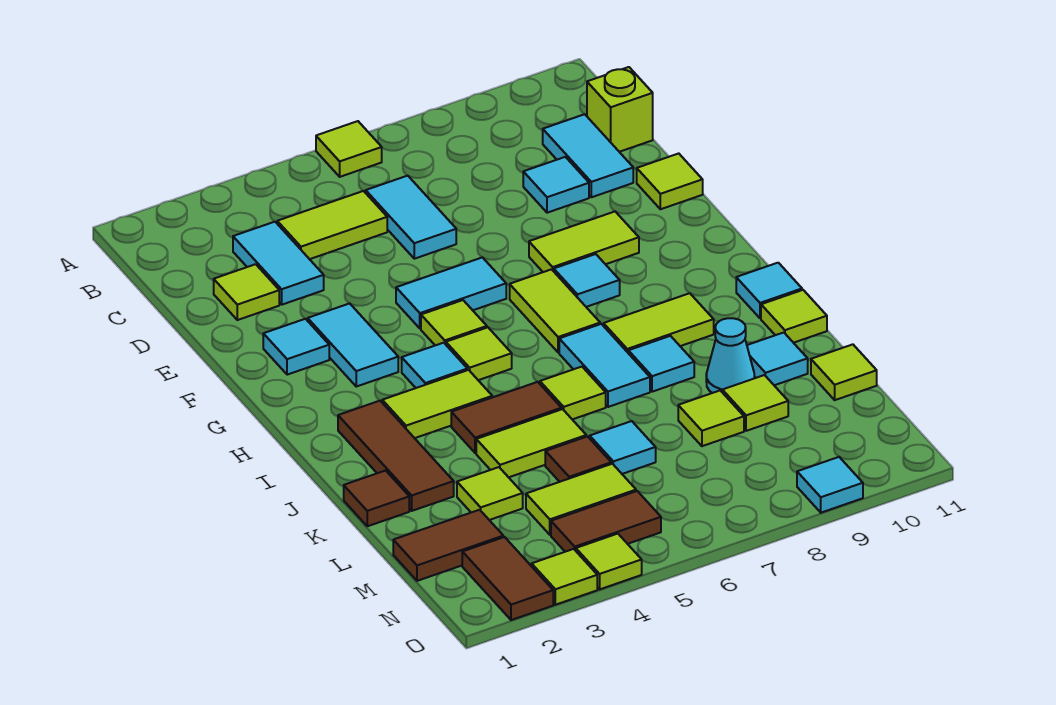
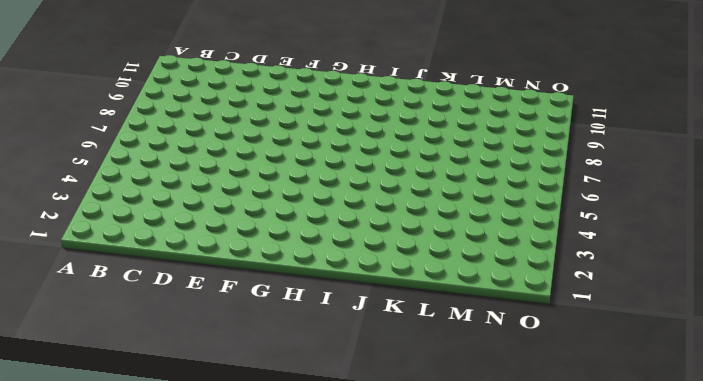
none -> lime tile A6 level 1
none -> cyan tile C3:D3 level 1
none -> lime tile C4:C5 level 1
none -> cyan tile C6:D6 level 1

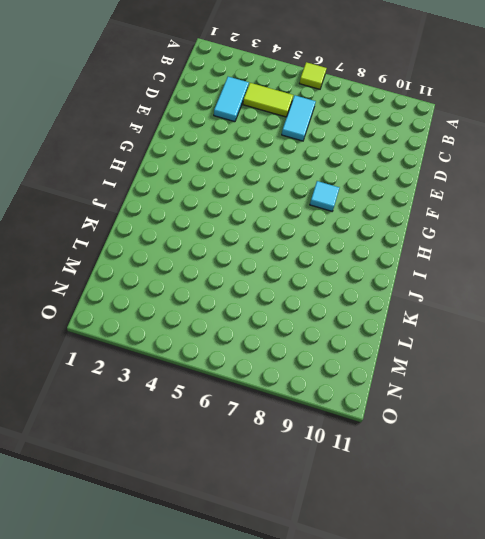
none -> cyan tile C10:D10 level 1
none -> lime brick C11 level 1
none -> lime tile D2 level 1
none -> cyan tile D9 level 1

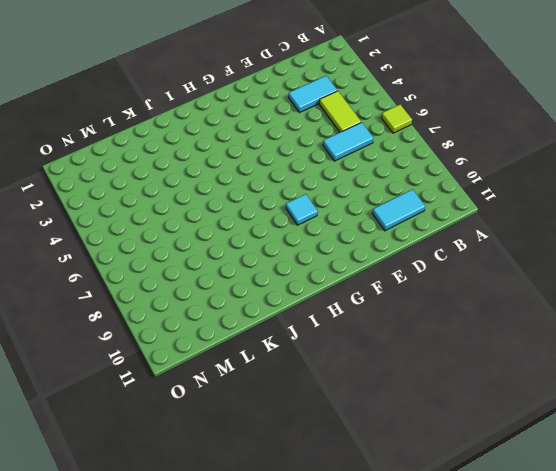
none -> lime brick C11 level 1
none -> lime tile D2 level 1
none -> cyan tile D9 level 1
none -> lime tile E11 level 1

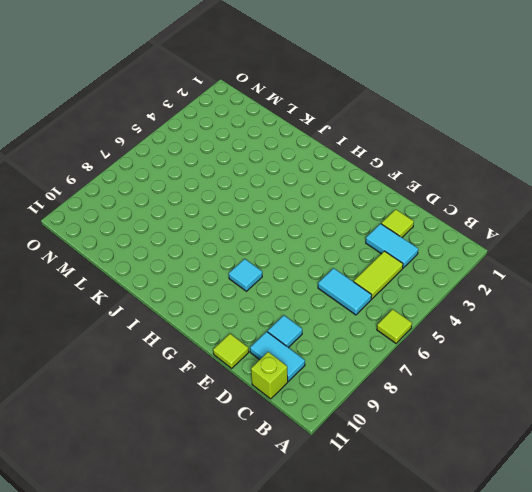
none -> cyan tile F2 level 1
none -> cyan tile F3:G3 level 1
none -> cyan tile F5:F6 level 1
none -> lime tile F8:F9 level 1

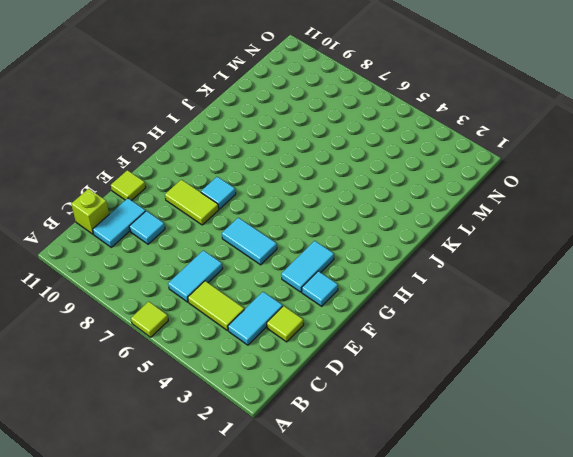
none -> lime tile G5 level 1
none -> lime tile G7:H7 level 1
none -> cyan tile H4 level 1
none -> lime tile H5 level 1

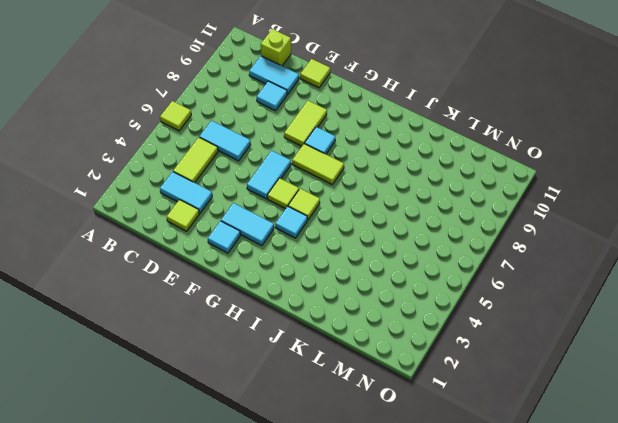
none -> brown tile I2:K2 level 1
none -> lime tile I3:I4 level 1
none -> cyan tile I7:J7 level 1
none -> lime tile I8:I9 level 1

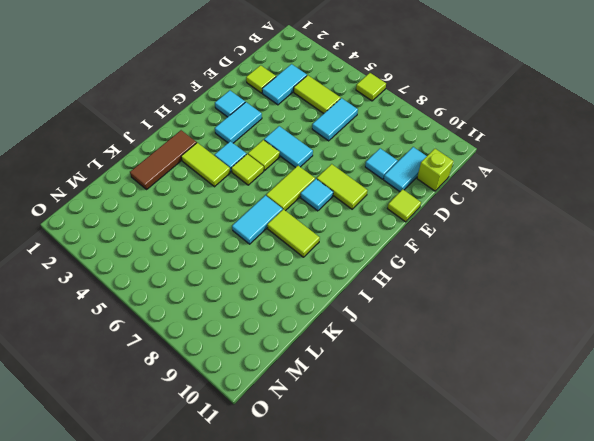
none -> cyan tile I11 level 1
none -> brown tile J4:J5 level 1
none -> lime tile J6 level 1
none -> cyan tile J8 level 1

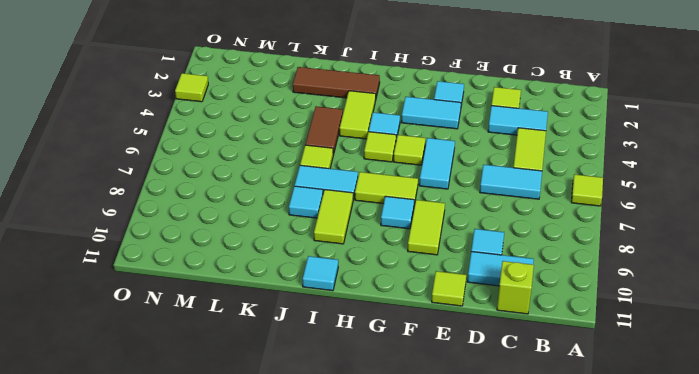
none -> lime tile J11 level 1
none -> brown tile K1 level 1
none -> lime tile K4:K5 level 1
none -> cyan cone K9 level 1

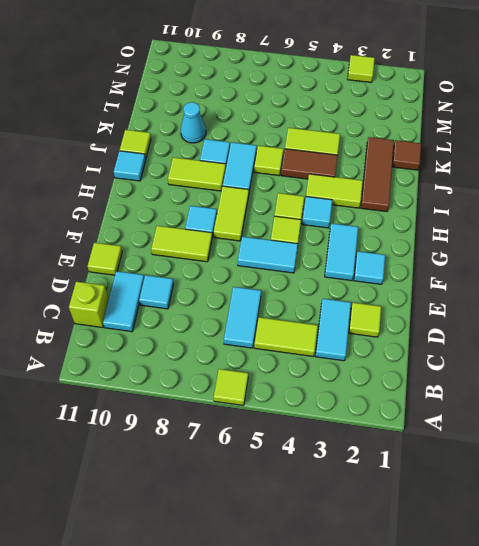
none -> cyan tile K10 level 1
none -> lime tile L3 level 1
none -> brown tile L5 level 1
none -> cyan tile L6 level 1

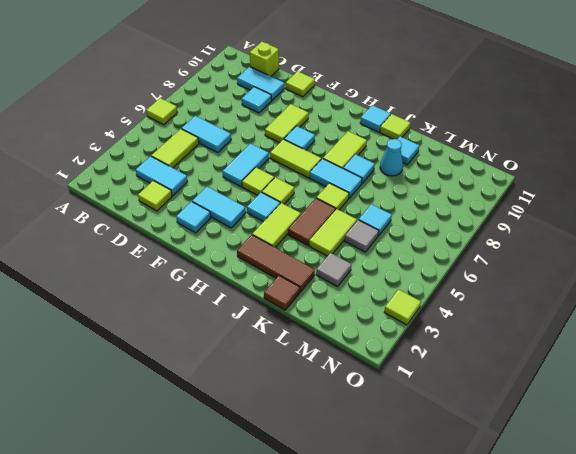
grey tile L3 level 1 -> lime tile L3 level 1
grey tile L5 level 1 -> brown tile L5 level 1
none -> lime tile L8 level 1
none -> lime tile L9 level 1
none -> lime tile L11 level 1
none -> brown tile M1:M2 level 1

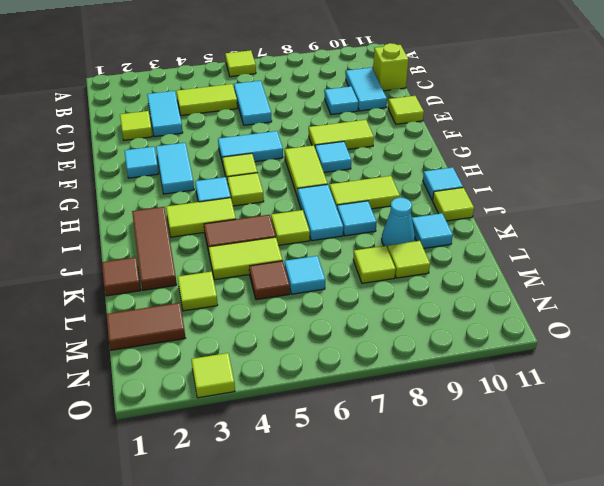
none -> lime tile L11 level 1
none -> lime tile M4:M5 level 1
none -> brown tile N2:O2 level 1
none -> brown tile N4:N5 level 1

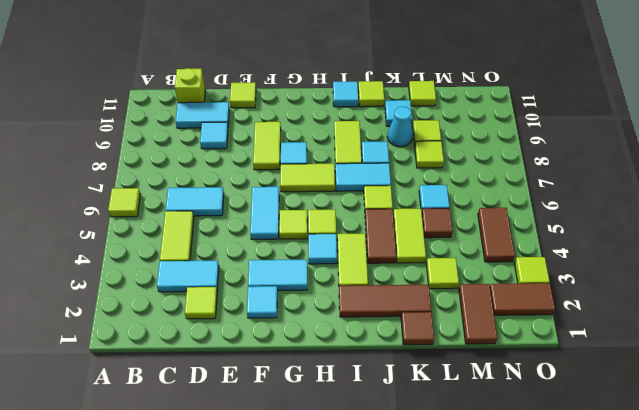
none -> lime tile M4:M5 level 1
none -> lime tile O4 level 1
none -> cyan tile O9 level 1

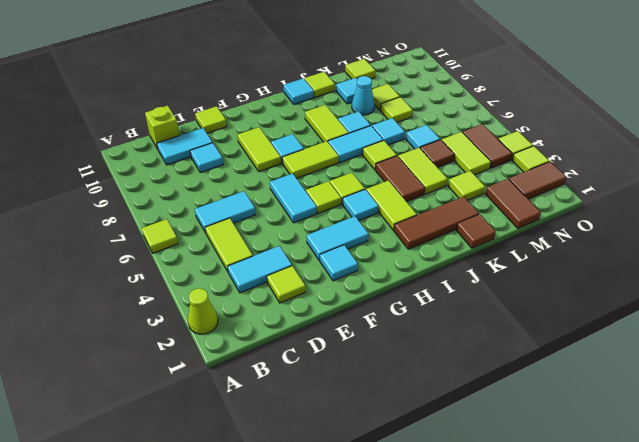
lime cone A2 level 1 -> none
cyan tile K7 level 1 -> cyan tile O9 level 1

